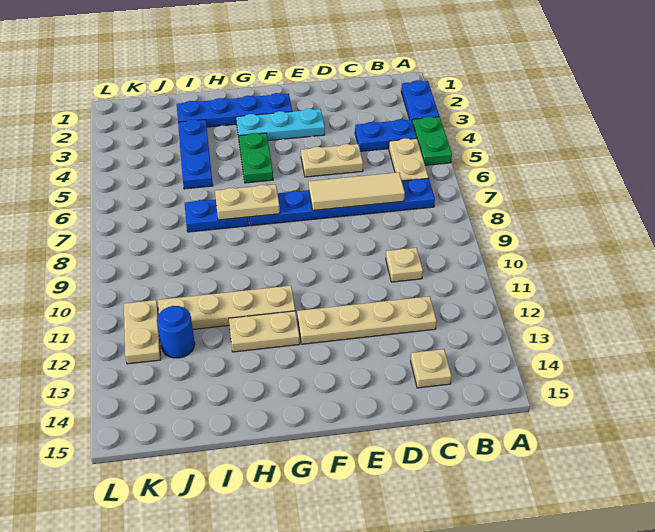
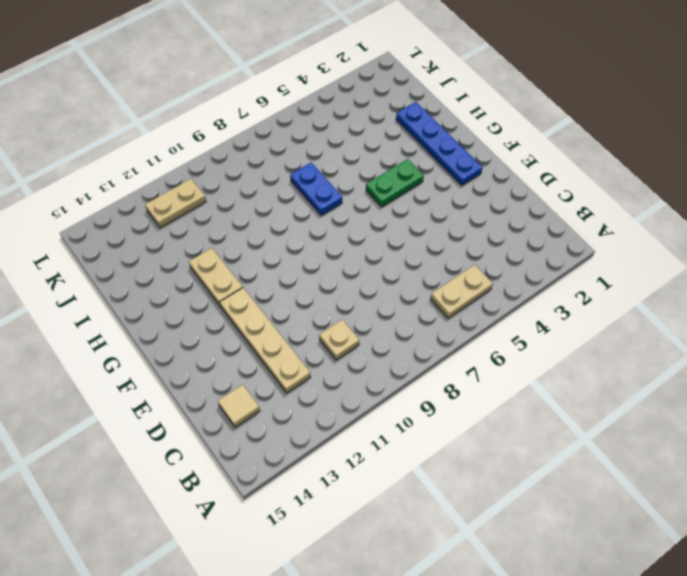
tan tile C14 level 1 -> tan plate C14 level 1
none -> blue plate A2:A3 level 1
none -> green plate A4:A5 level 1
none -> blue plate B4:C4 level 1

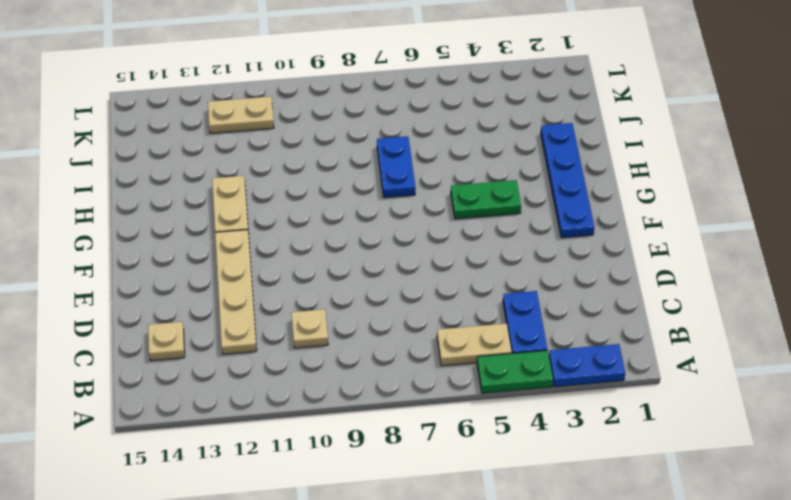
none -> blue plate B7:G7 level 1
none -> tan plate D5:E5 level 1
none -> cyan plate E3:G3 level 1

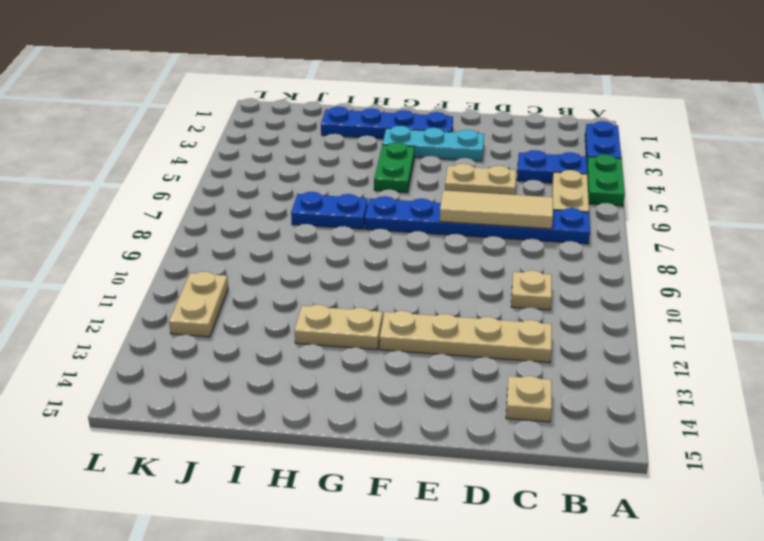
none -> tan plate G11:J11 level 1
none -> blue plate I3:I5 level 1
none -> blue round brick J12 level 1

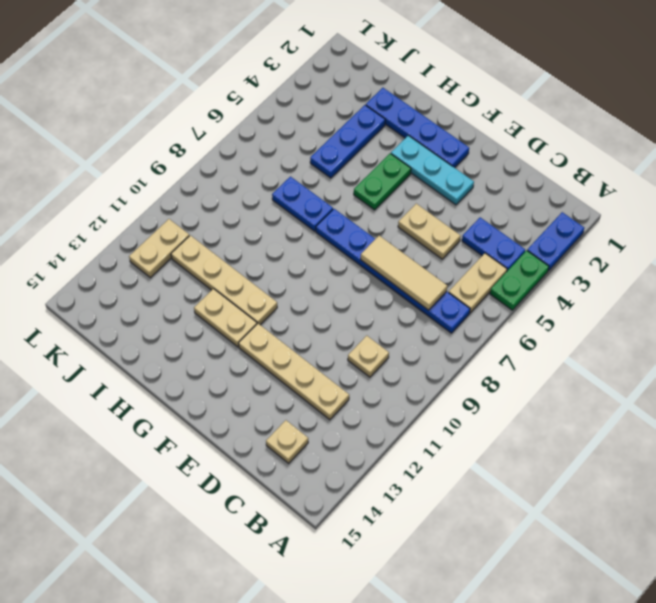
none -> blue round brick J12 level 1
none -> tan plate G7:H7 level 2

